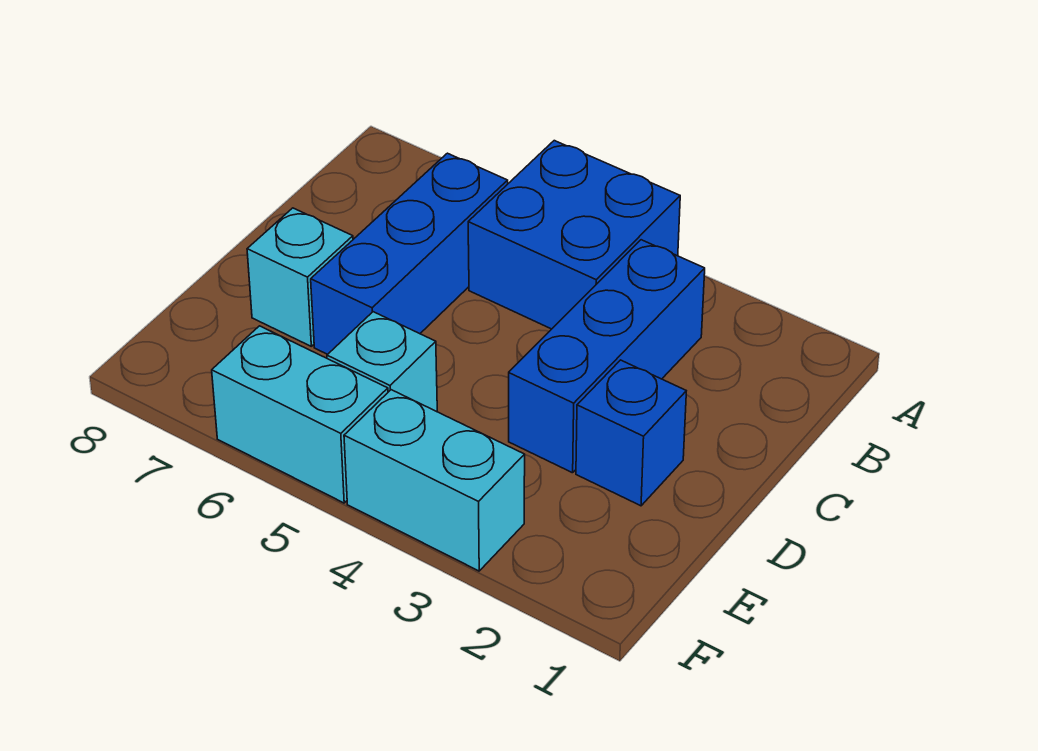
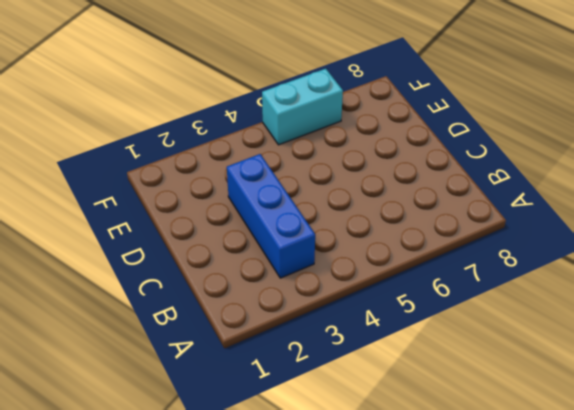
none -> blue brick A4:B5 level 1
none -> blue brick B6:D6 level 1

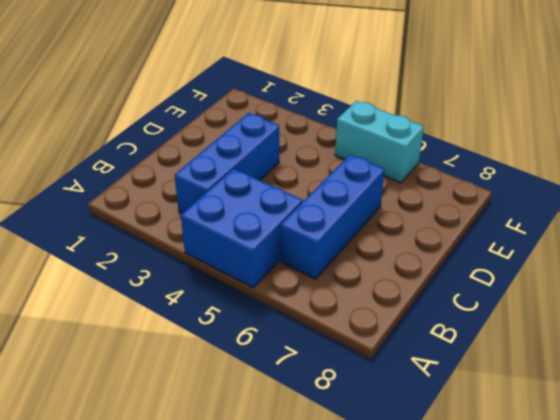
none -> blue brick D2 level 1
none -> cyan brick D7 level 1

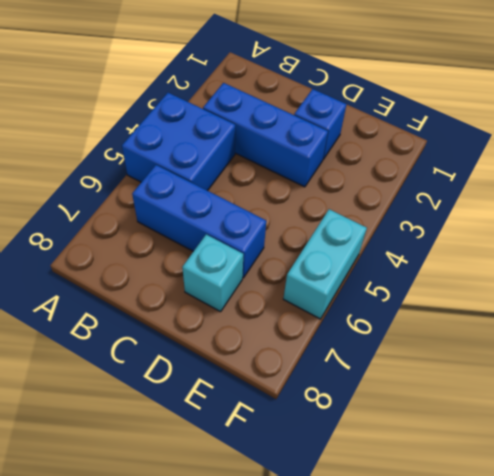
none -> cyan brick E5 level 1
none -> cyan brick F3:F4 level 1

